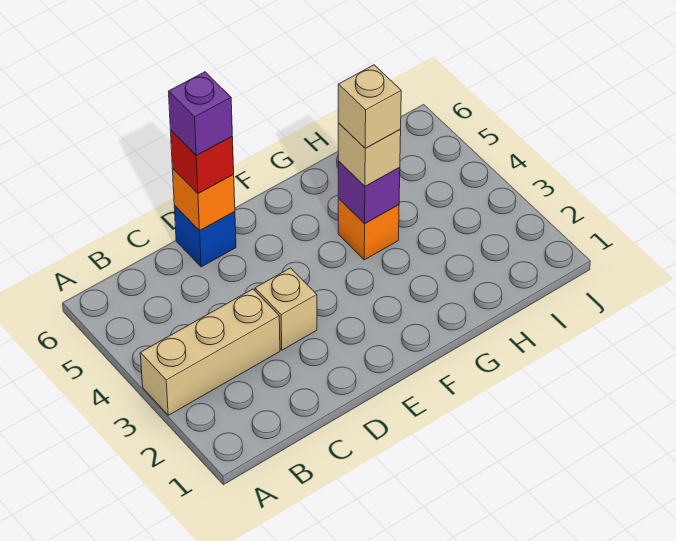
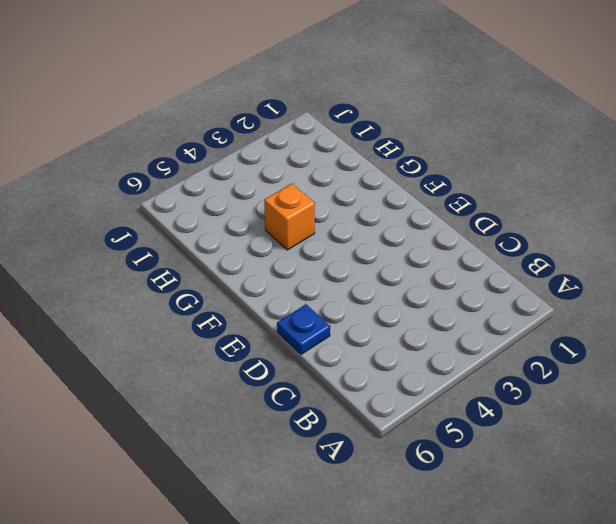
blue plate D6 level 1 -> blue brick D6 level 1
none -> tan brick A3:C3 level 1
none -> tan brick D3 level 1

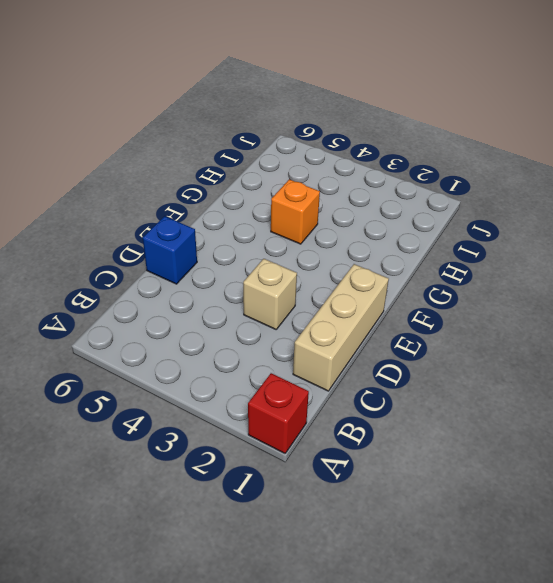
red brick A1 level 1 -> red brick D6 level 3
tan brick C1:E1 level 1 -> tan brick A3:C3 level 1
none -> orange brick D6 level 2
none -> purple brick G4 level 2

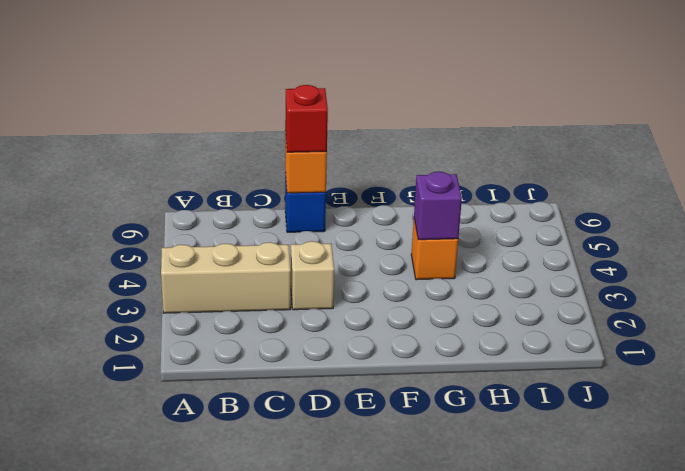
none -> tan brick G4 level 3
none -> purple brick D6 level 4

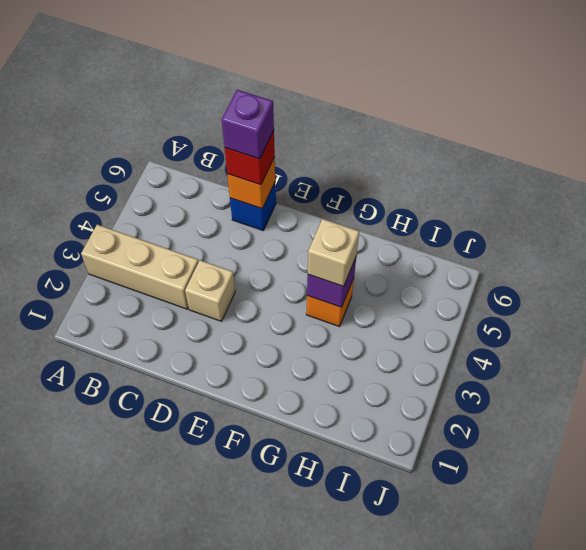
none -> tan brick G4 level 4

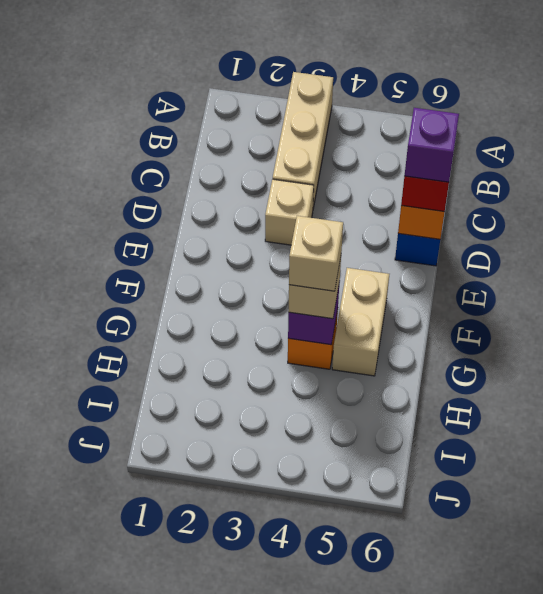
tan brick F5:G5 level 1 -> none

